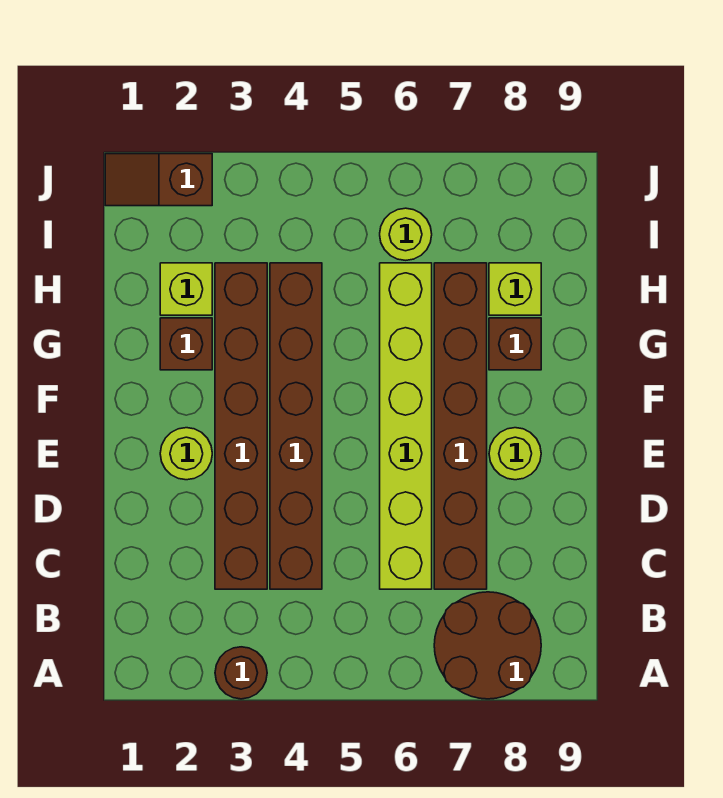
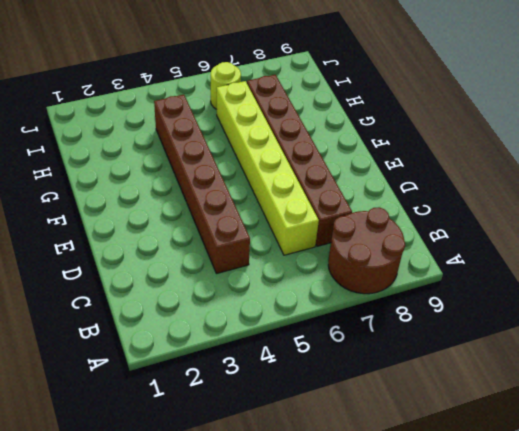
none -> brown round brick A3 level 1
none -> brown brick C3:H3 level 1
none -> lime round brick E2 level 1

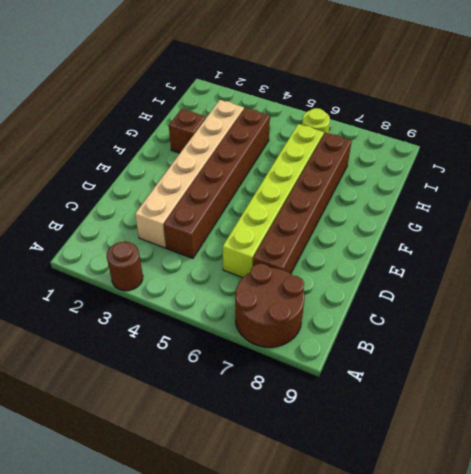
tan brick C3:H3 level 1 -> brown brick C3:H3 level 1
none -> lime round brick E2 level 1
none -> lime round brick E8 level 1
none -> brown brick G8 level 1

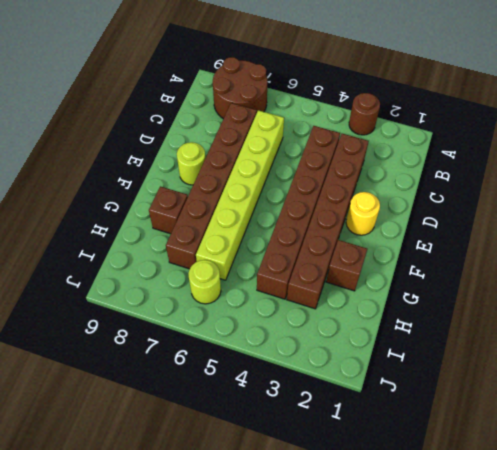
yellow round brick E2 level 1 -> lime round brick E2 level 1
none -> lime brick H2 level 1
none -> lime brick H8 level 1
none -> brown slope J1:J2 level 1 top 2

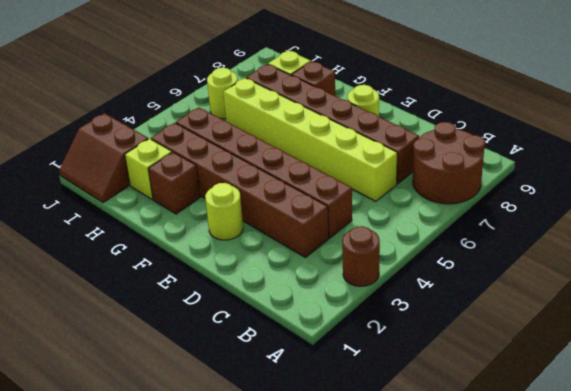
brown slope I1:J2 level 1 top 2 -> brown slope J1:J2 level 1 top 2

